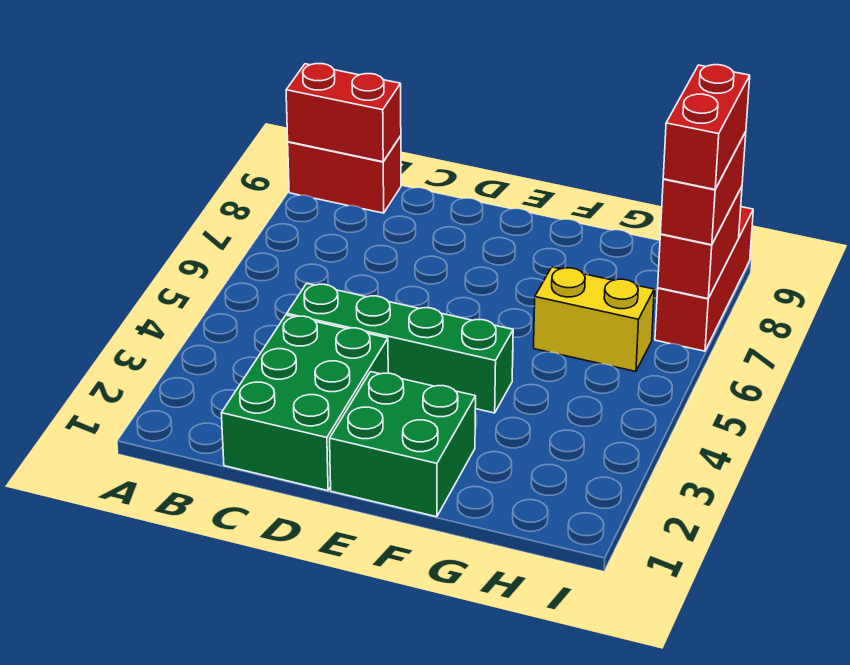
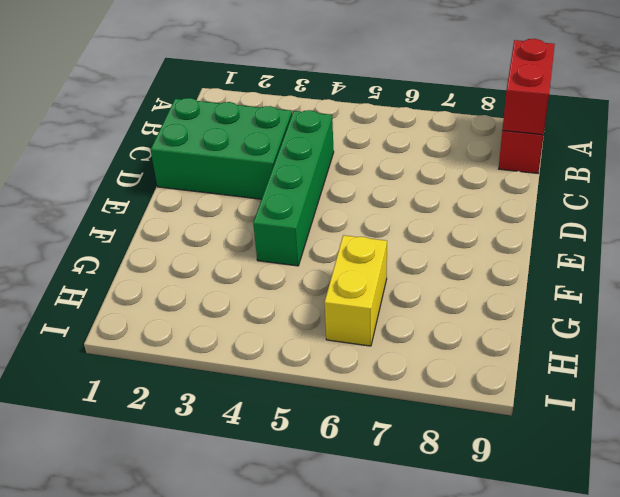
none -> green brick E1:F2 level 1
none -> red brick I7:I9 level 1

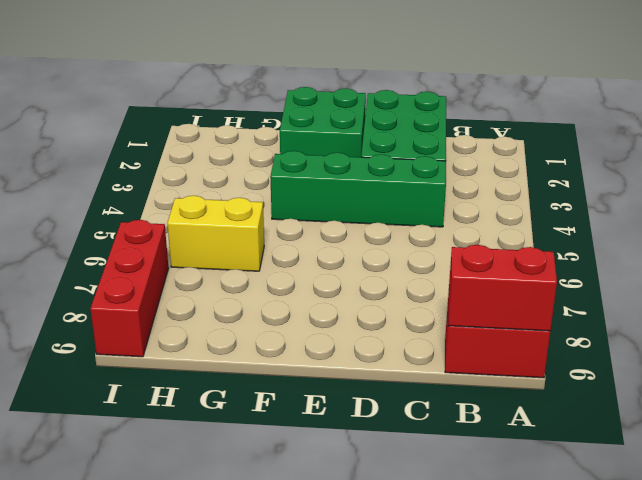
none -> red brick I7:I8 level 2
none -> red brick I7:I8 level 3

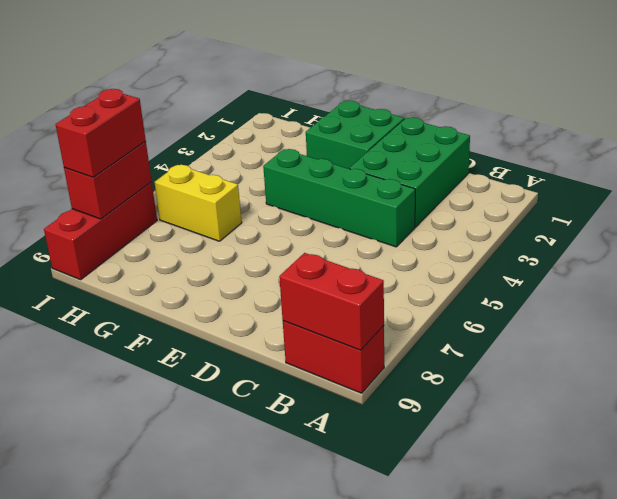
none -> red brick I7:I8 level 4

